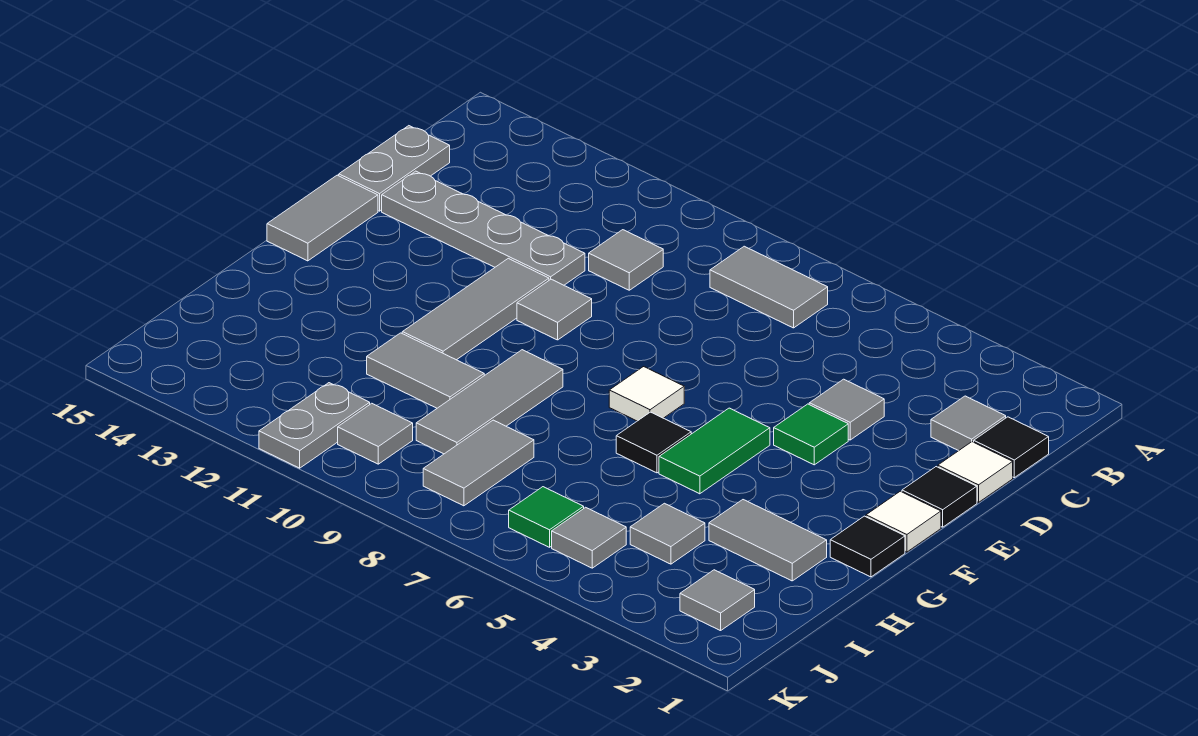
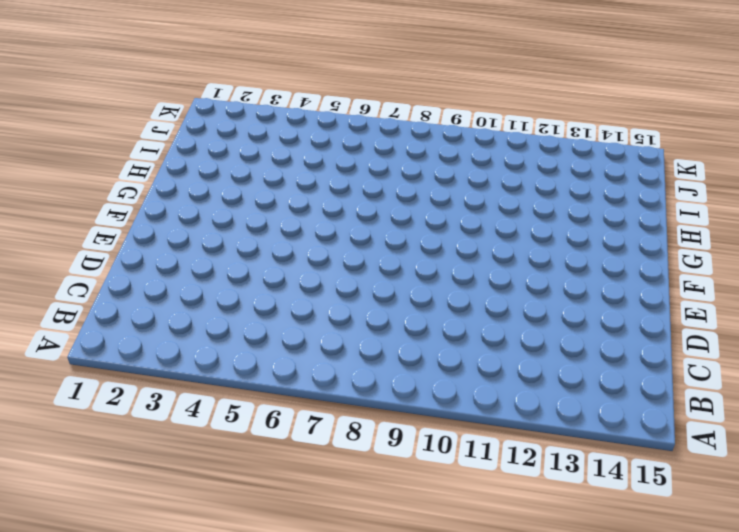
none -> grey tile B7:B8 level 1
none -> black tile C1 level 1
none -> grey tile C2 level 1

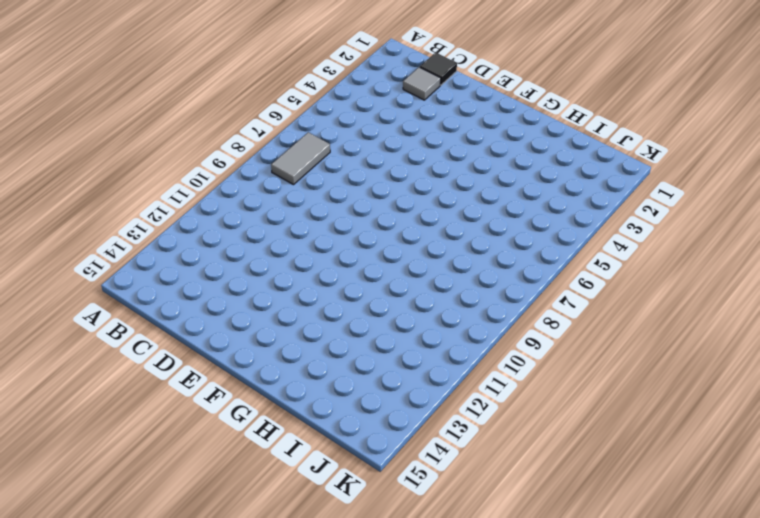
none -> grey tile C10 level 1
none -> grey plate C15:D15 level 1
none -> white tile D1 level 1

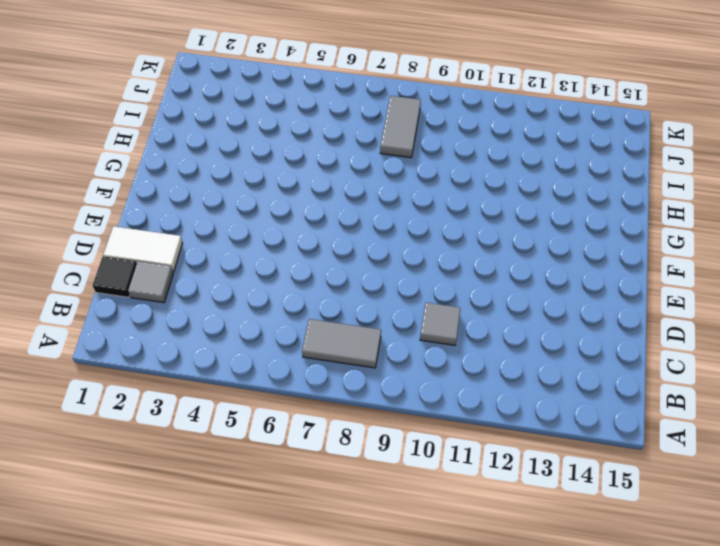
white tile D1:D2 level 1 -> white tile D1 level 1
none -> grey plate C15:D15 level 1
none -> grey tile D4 level 1
none -> grey plate D11:D14 level 1

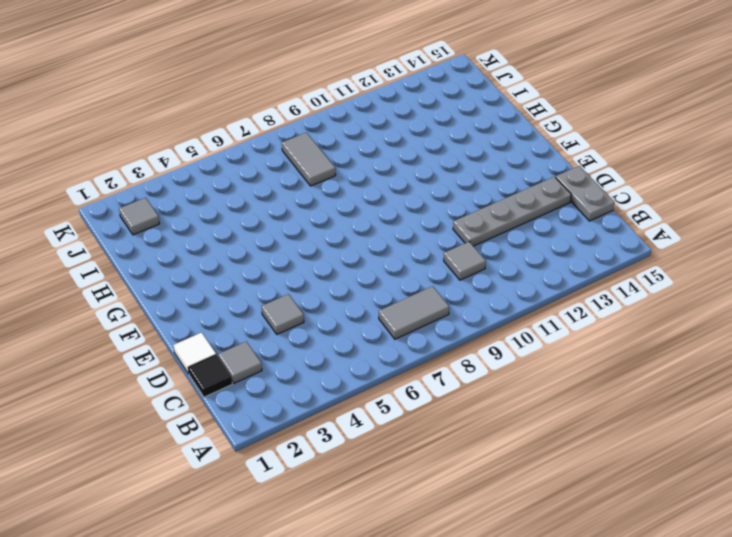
none -> black tile E1 level 1
none -> green tile E4 level 1
none -> grey tile E10 level 1

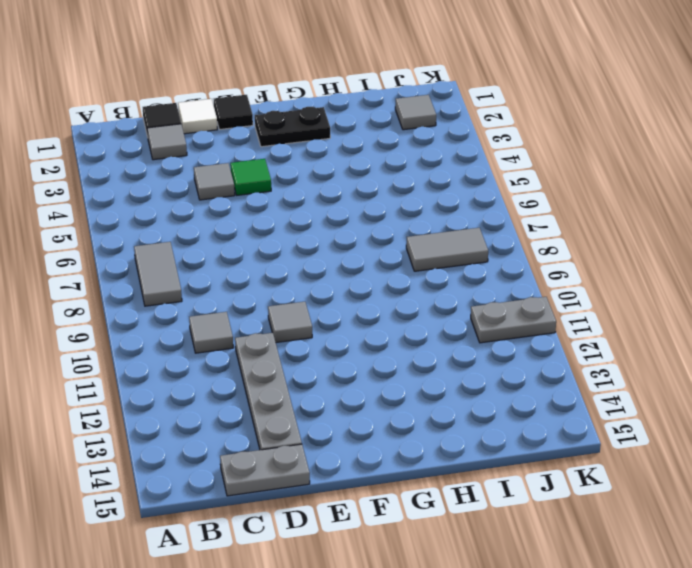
black plate F2:G2 level 1 -> none
none -> grey tile E11:G11 level 1
none -> grey tile E15:F15 level 1
none -> white tile F1 level 1

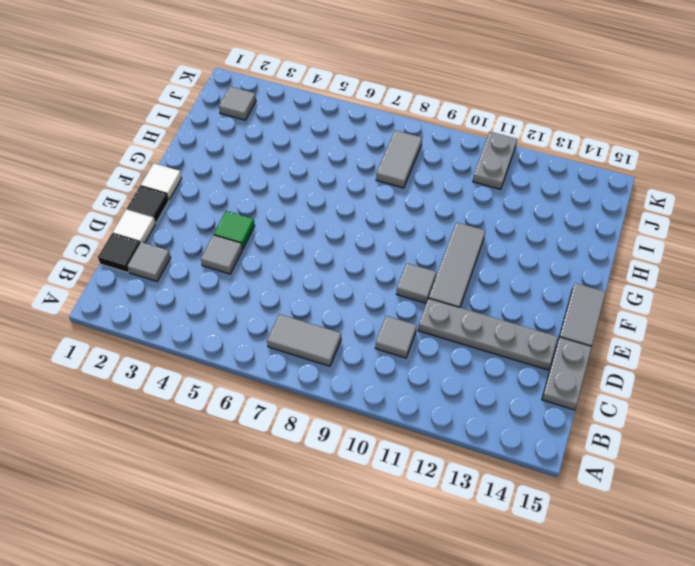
none -> green tile F5:G5 level 1
none -> white tile F7 level 1
none -> black tile G1 level 1

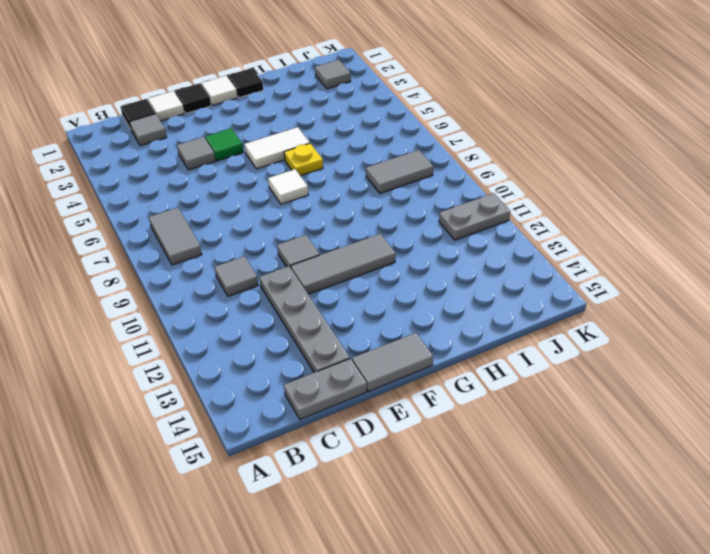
white tile F5:G5 level 1 -> green tile F5:G5 level 1
yellow plate G6 level 1 -> black tile G6 level 1
none -> grey tile G9:I9 level 1
none -> grey tile H2:H3 level 1
none -> grey tile H10:H11 level 1

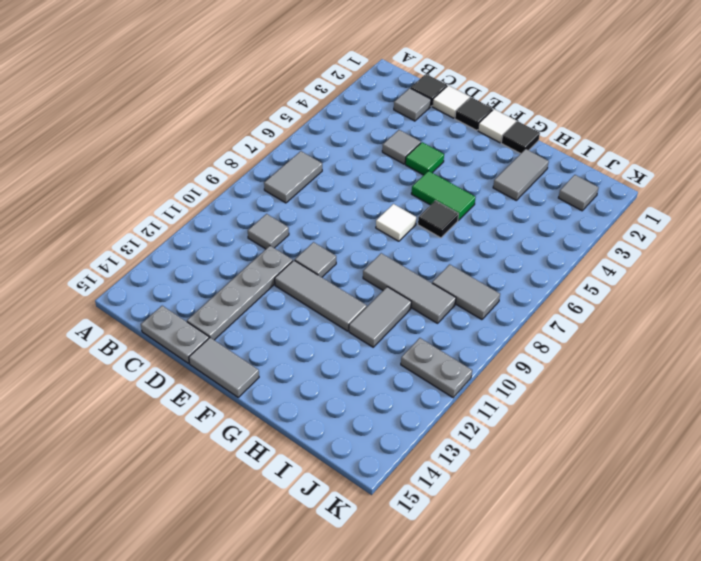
none -> grey tile I4 level 1
none -> grey tile J5 level 1
none -> green tile J6 level 1

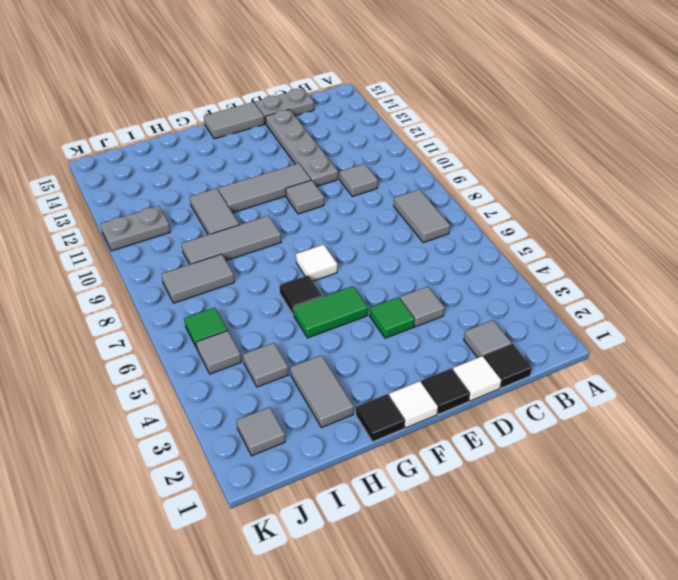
none -> grey tile J10 level 1

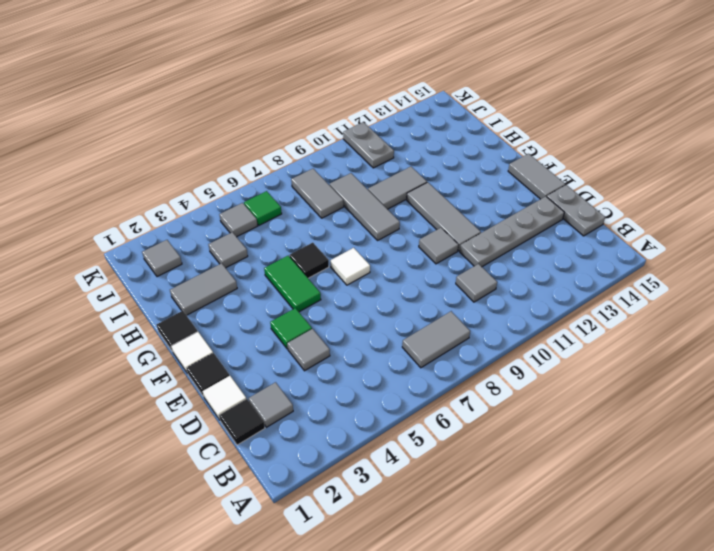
none -> grey tile J10 level 1

